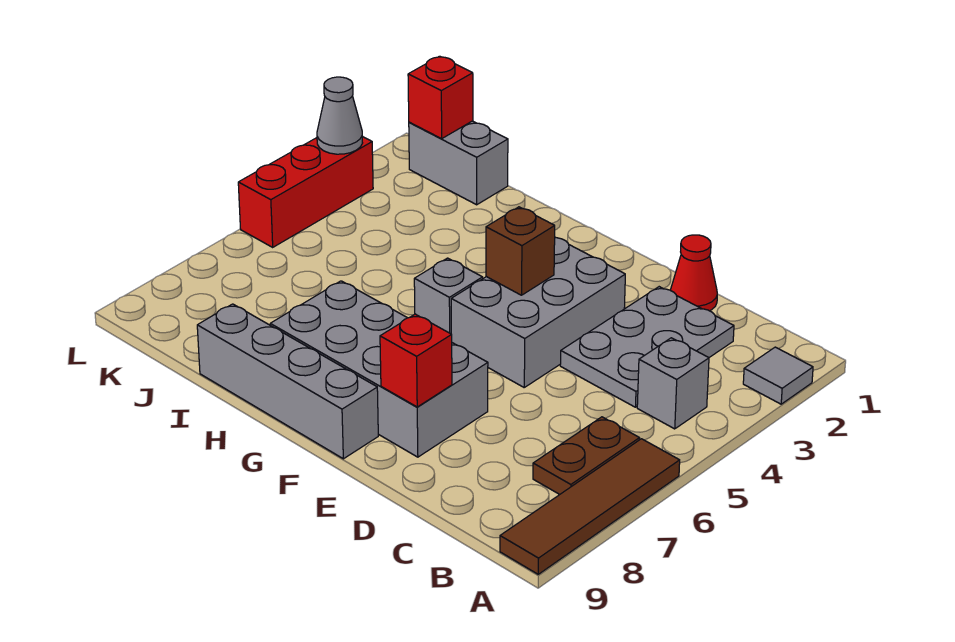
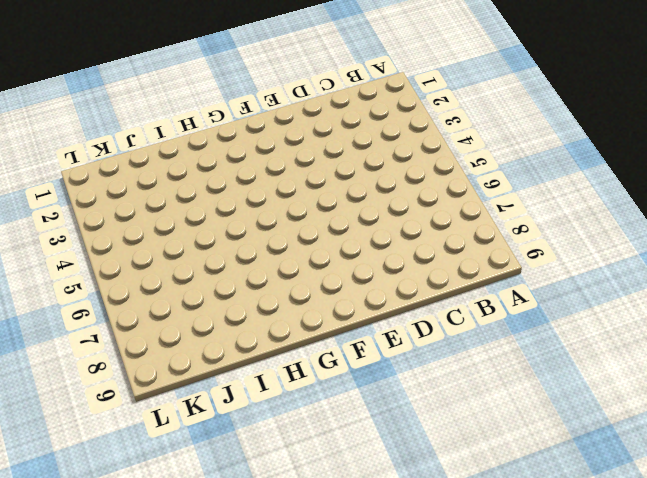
none -> grey tile A2 level 1
none -> brown tile A6:A9 level 1
none -> grey brick B4 level 1

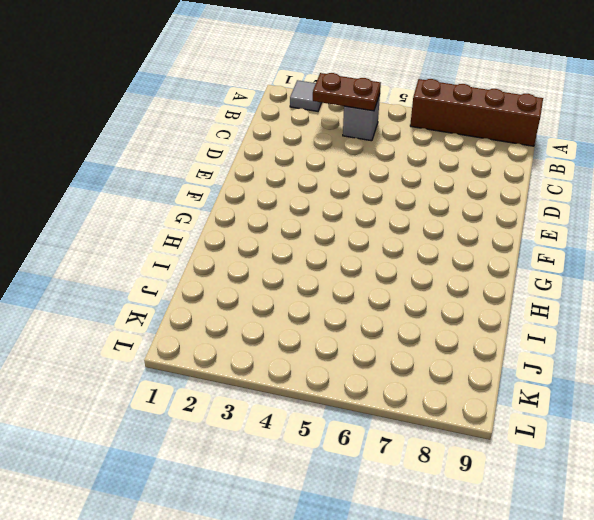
brown brick A6:A9 level 1 -> brown tile A6:A9 level 1
brown plate B3:B4 level 2 -> brown plate B6:B7 level 1
none -> grey plate C2:D4 level 1
none -> red cone D1 level 1
none -> grey brick E3:F5 level 1

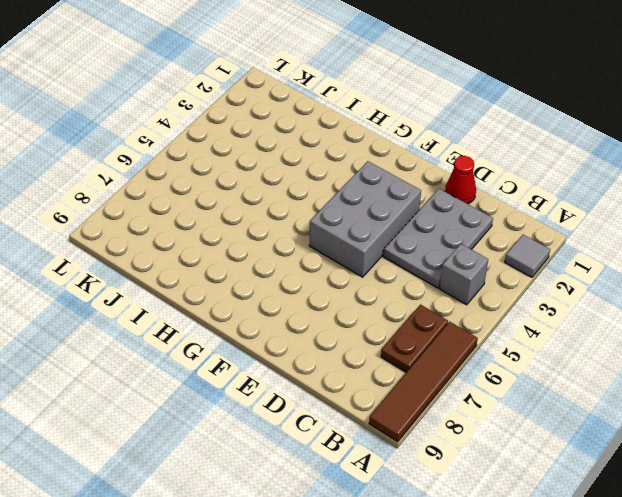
none -> grey brick E7:H8 level 1
none -> grey brick F9:I9 level 1
none -> grey brick G5 level 1

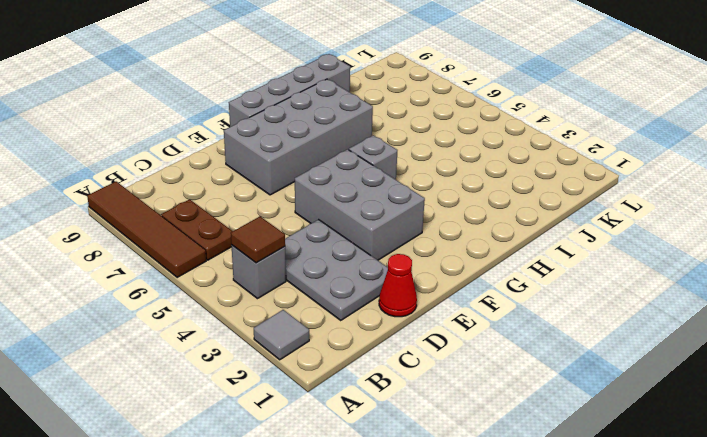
brown tile B4 level 2 -> none
none -> grey brick J1:K1 level 1
none -> red brick L3:L5 level 1
none -> red brick E8 level 2

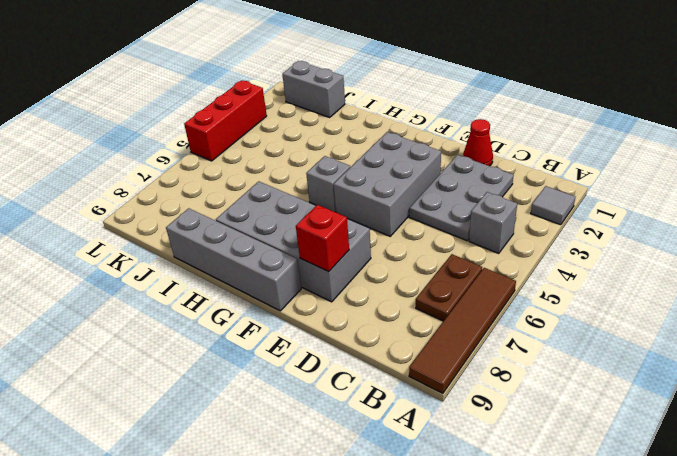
none -> brown brick F4 level 2
none -> red brick K1 level 2
none -> grey cone L3 level 2

